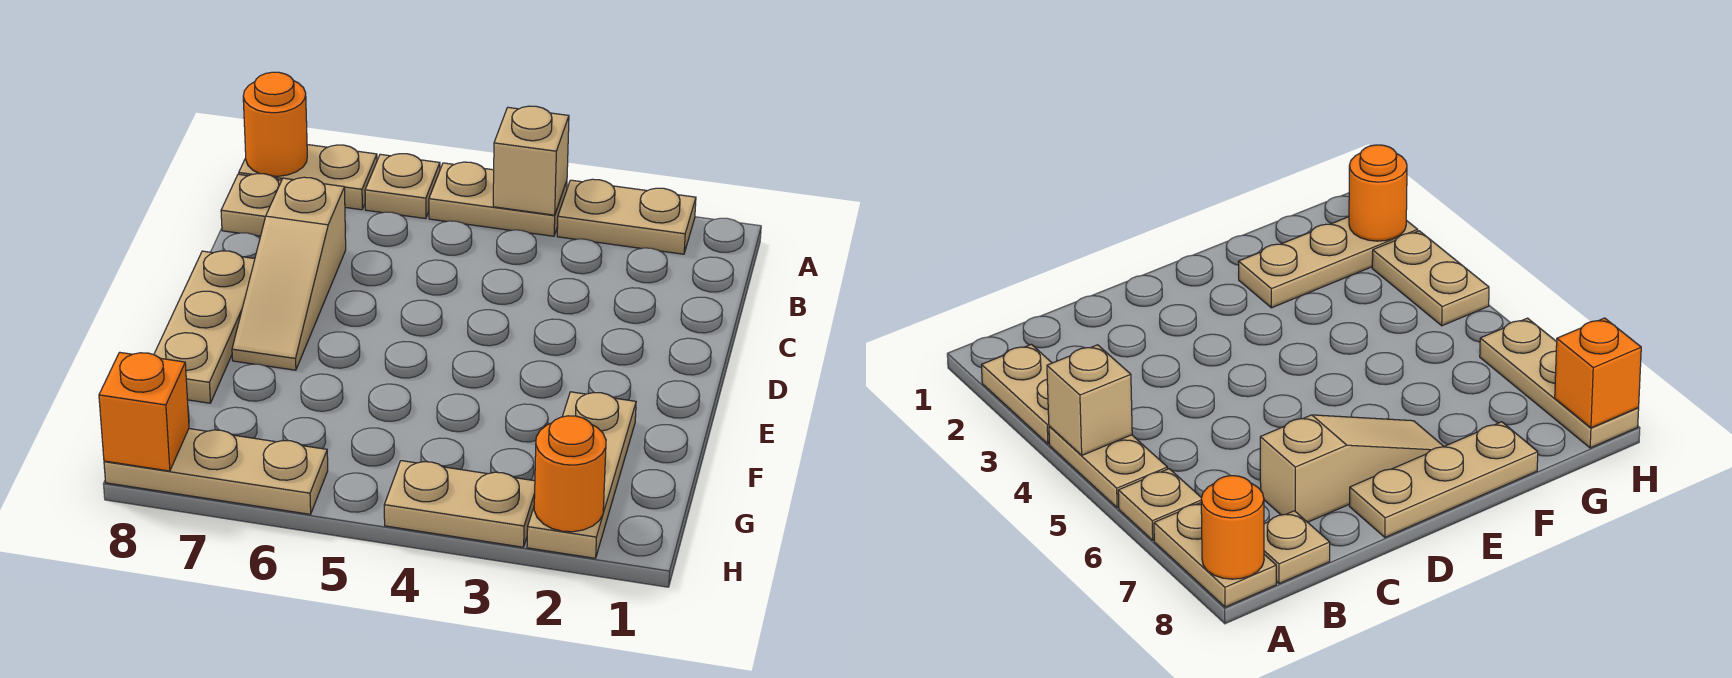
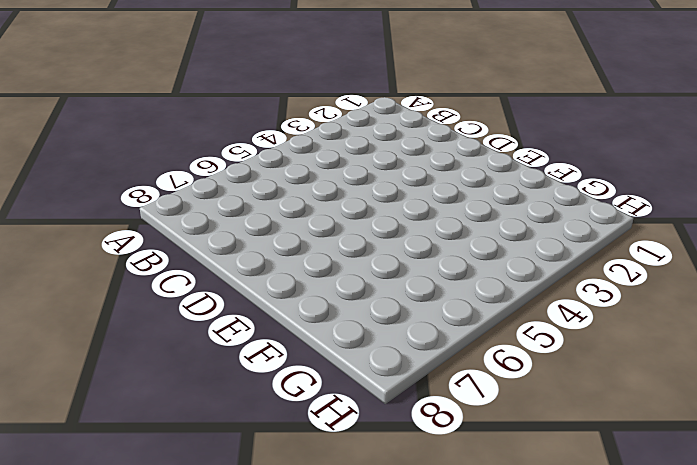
none -> tan plate A2:A3 level 1
none -> tan plate A4:A5 level 1
none -> tan plate A6 level 1

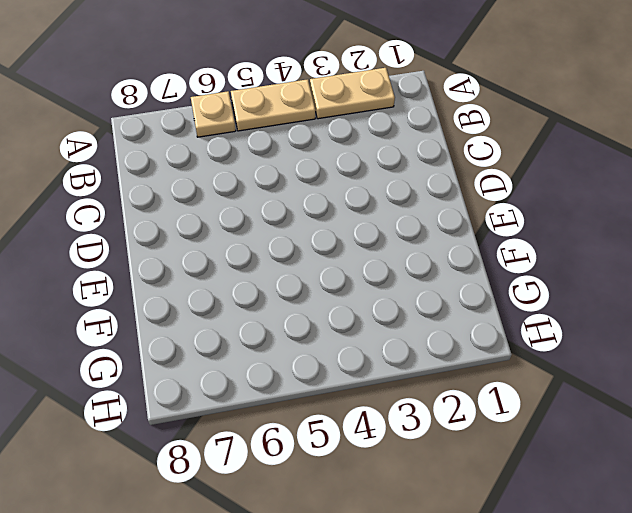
none -> tan plate A7:A8 level 1
none -> tan plate B8 level 1
none -> tan slope C7:E7 level 1 top C

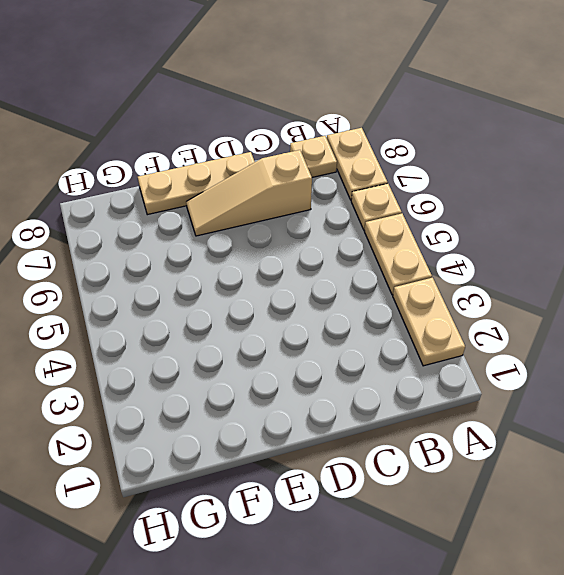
none -> tan plate F2:H2 level 1
none -> tan plate H3:H4 level 1
none -> tan plate H6:H8 level 1

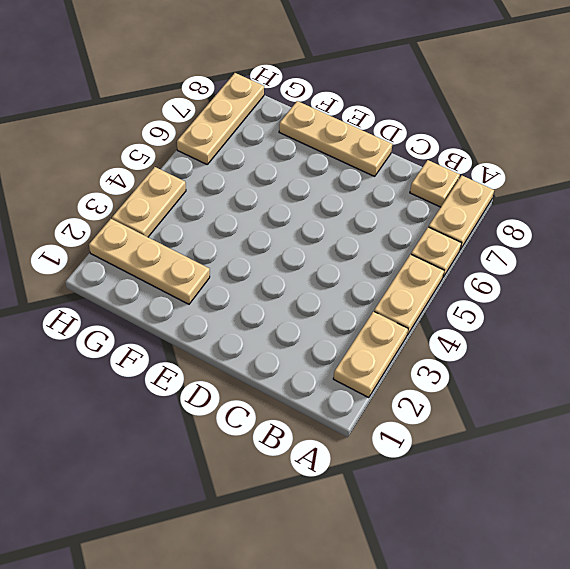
none -> tan slope C7:E7 level 1 top C
none -> tan brick A4 level 2
none -> orange round brick A8 level 2

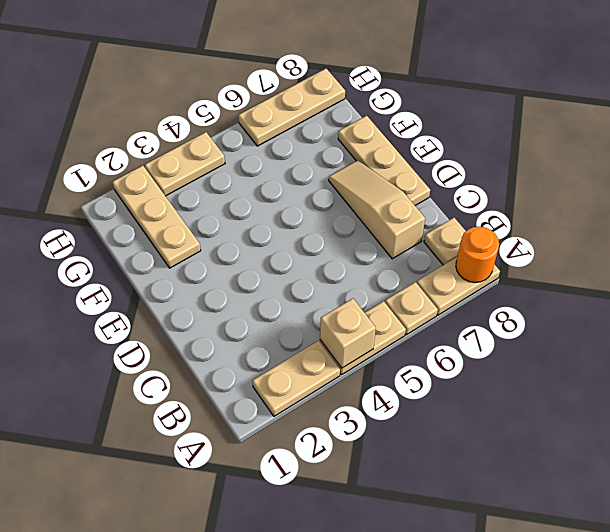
none -> orange round brick H2 level 2
none -> orange brick H8 level 2

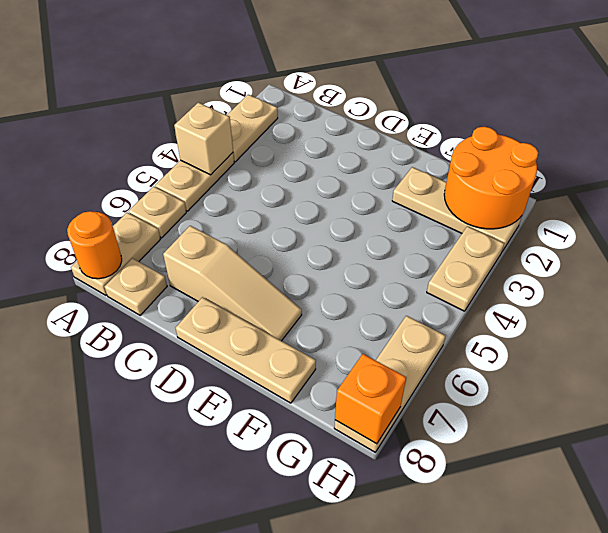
orange round brick G1:H2 level 2 -> orange round brick H2 level 2

